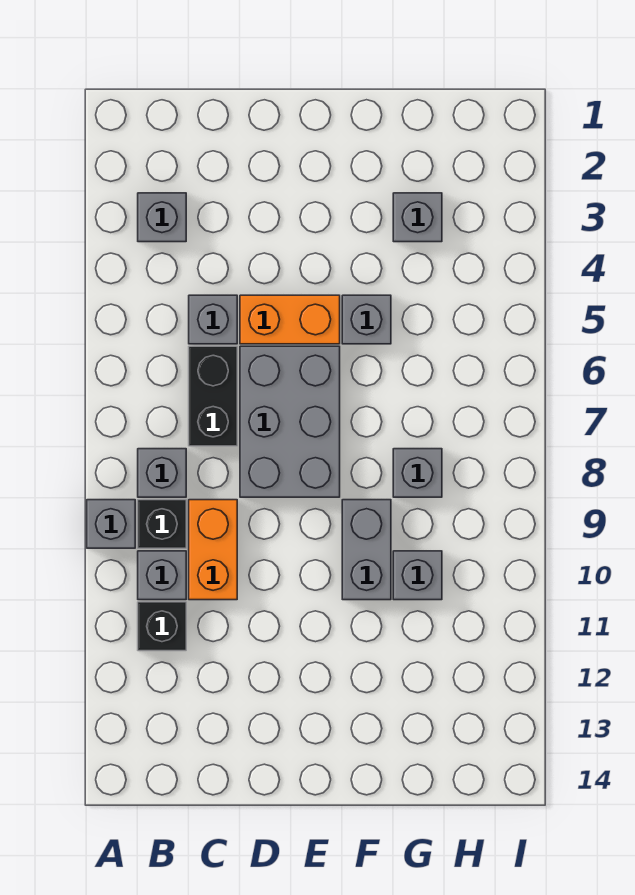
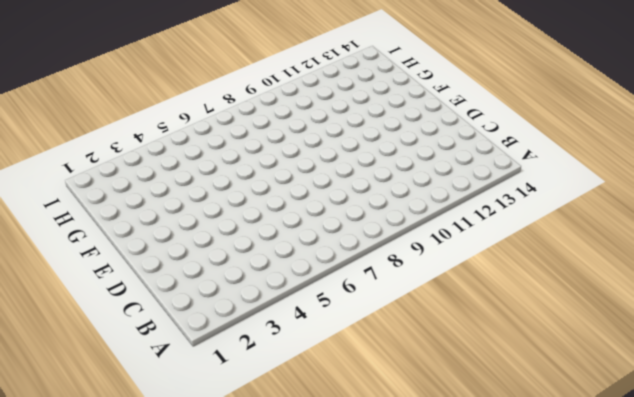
none -> grey brick A9 level 1
none -> grey brick B3 level 1
none -> grey brick B8 level 1

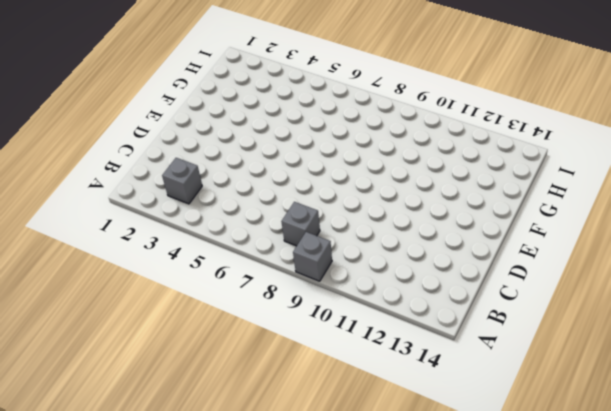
none -> black brick B9 level 1
none -> grey brick B10 level 1
none -> black brick B11 level 1

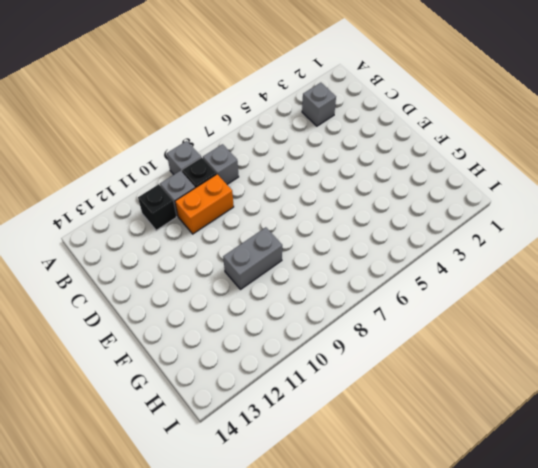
none -> grey brick C5 level 1
none -> black brick C6:C7 level 1
none -> orange brick D5:E5 level 1

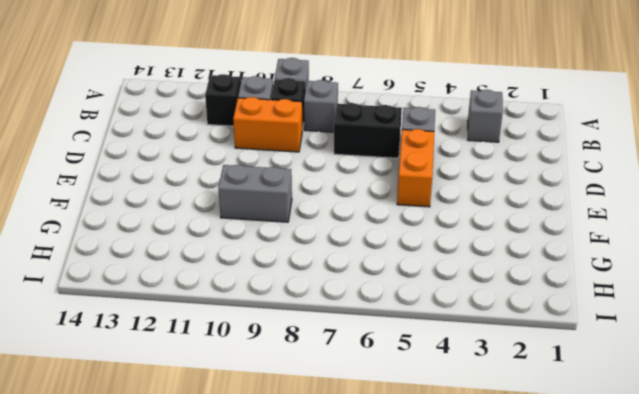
none -> grey brick D6:E8 level 1
none -> grey brick F5 level 1
none -> grey brick G3 level 1

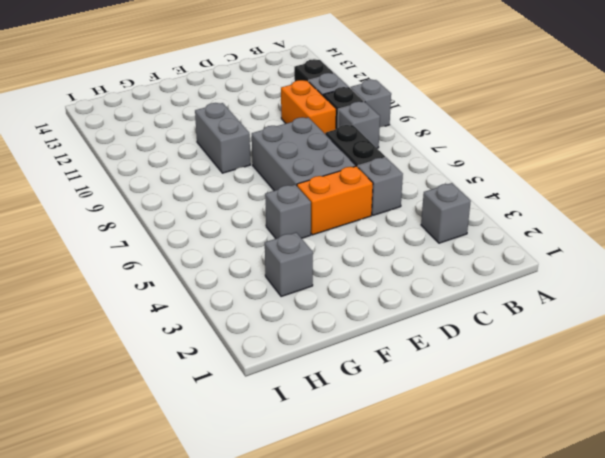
none -> grey brick G8 level 1
none -> grey brick G10 level 1

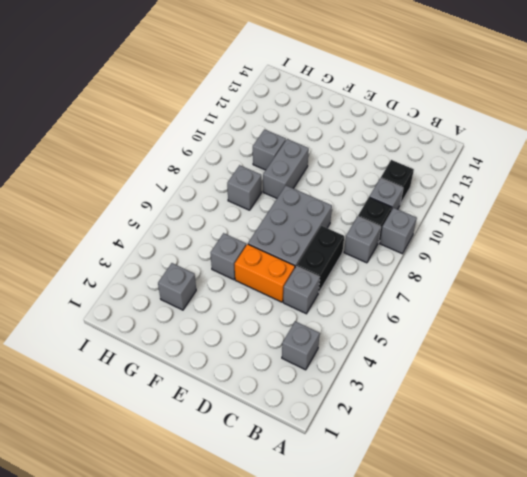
none -> orange brick C9:C10 level 1

